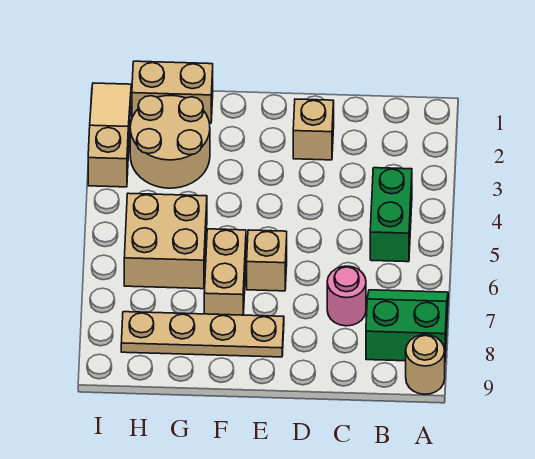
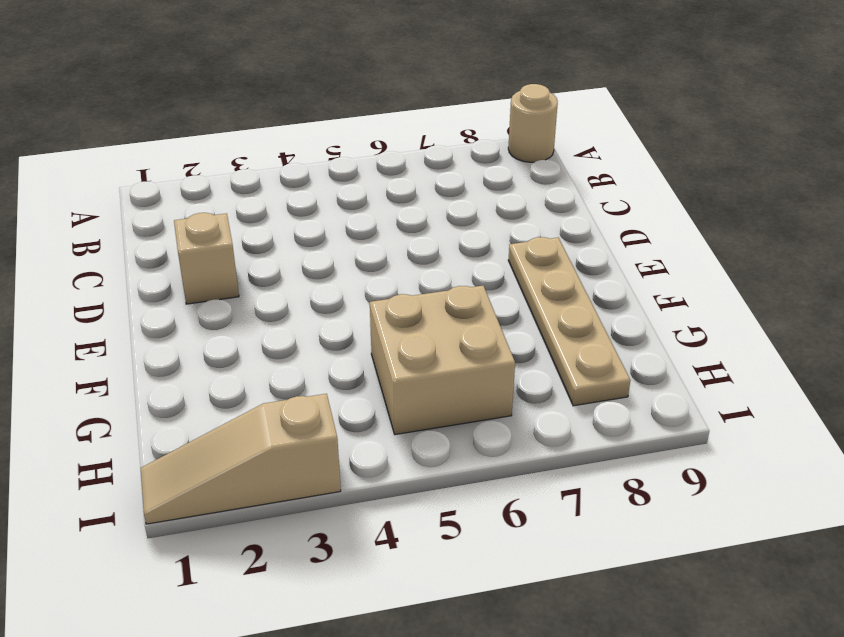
none -> green slope A7:B8 level 1 top 8
none -> green brick B4:B5 level 1
none -> pink round brick C7 level 1

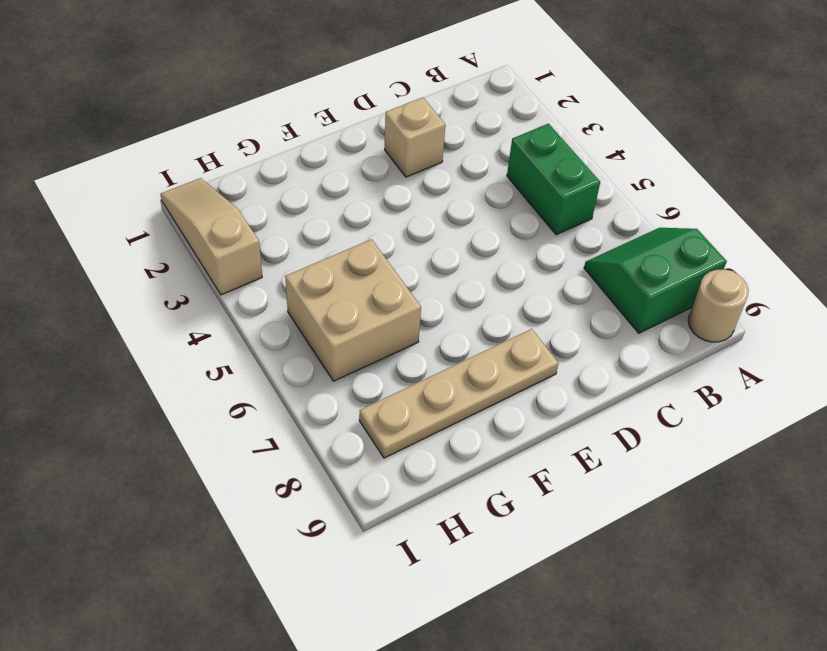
none -> pink round brick C7 level 1
none -> tan brick E6 level 1
none -> tan brick F6:F7 level 1

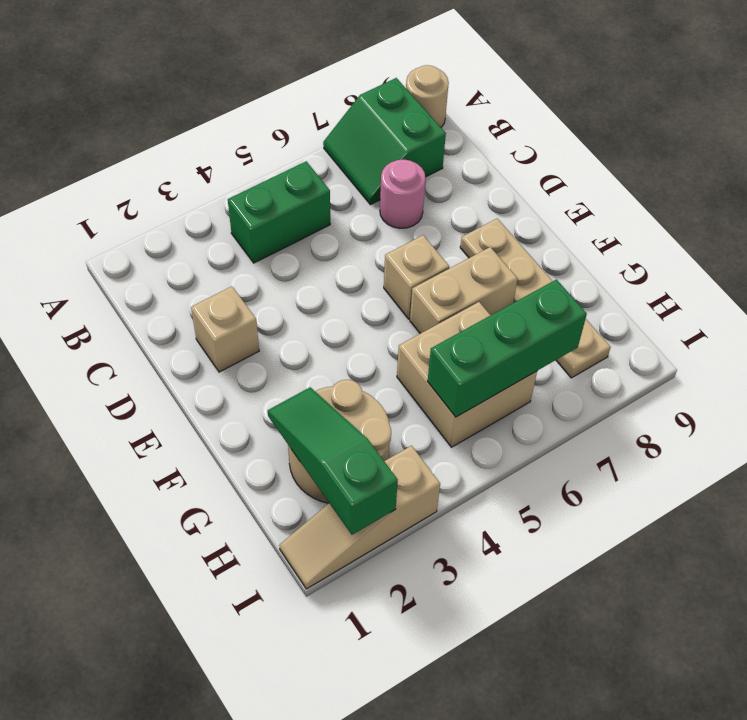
green slope G2:I2 level 2 top I -> none
green brick H5:H7 level 2 -> none
none -> tan brick G1:H1 level 1

